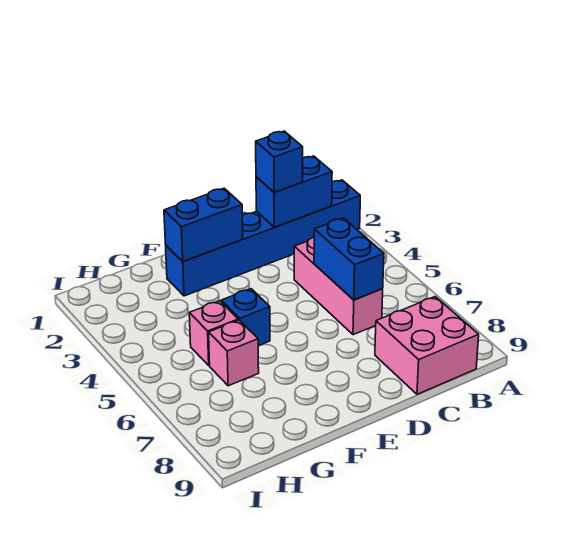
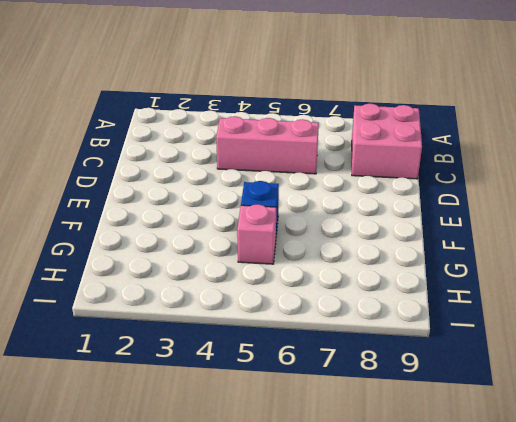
none -> blue brick A2:F2 level 1
none -> pink brick G6 level 1

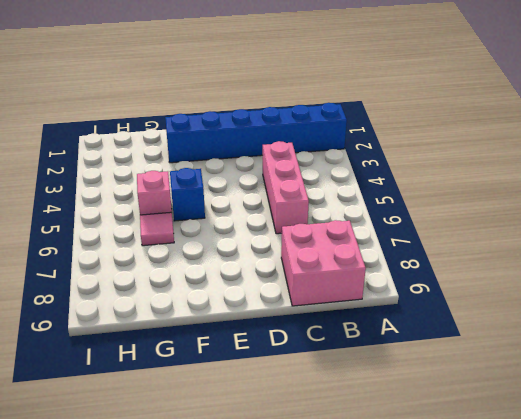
pink tile G6 level 1 -> pink brick G6 level 1
none -> blue brick B2:C2 level 2
none -> blue brick C5:C6 level 2

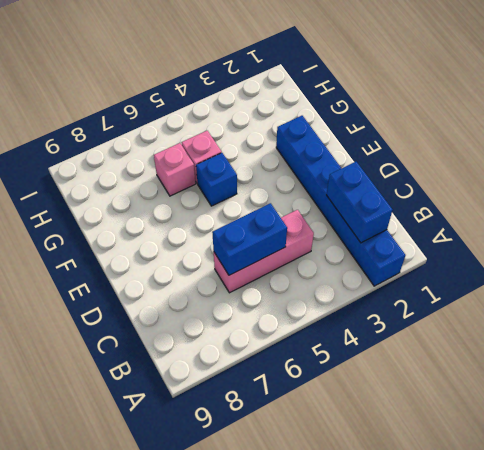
none -> pink brick B8:C9 level 1
none -> blue brick E2:F2 level 2

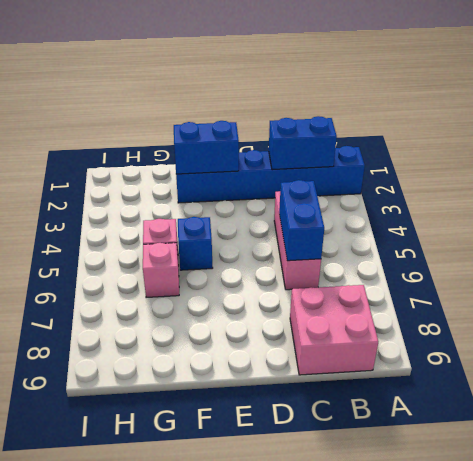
none -> blue brick C2 level 3

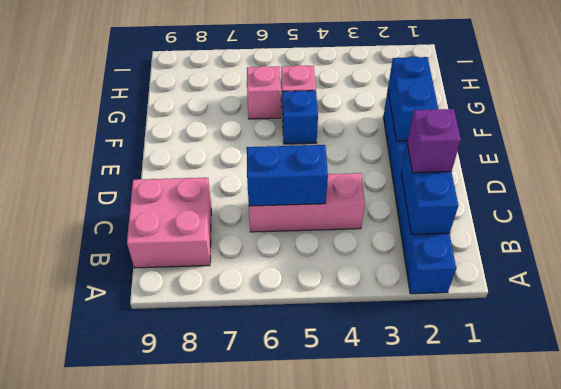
purple brick C2 level 3 -> blue brick C2 level 3

